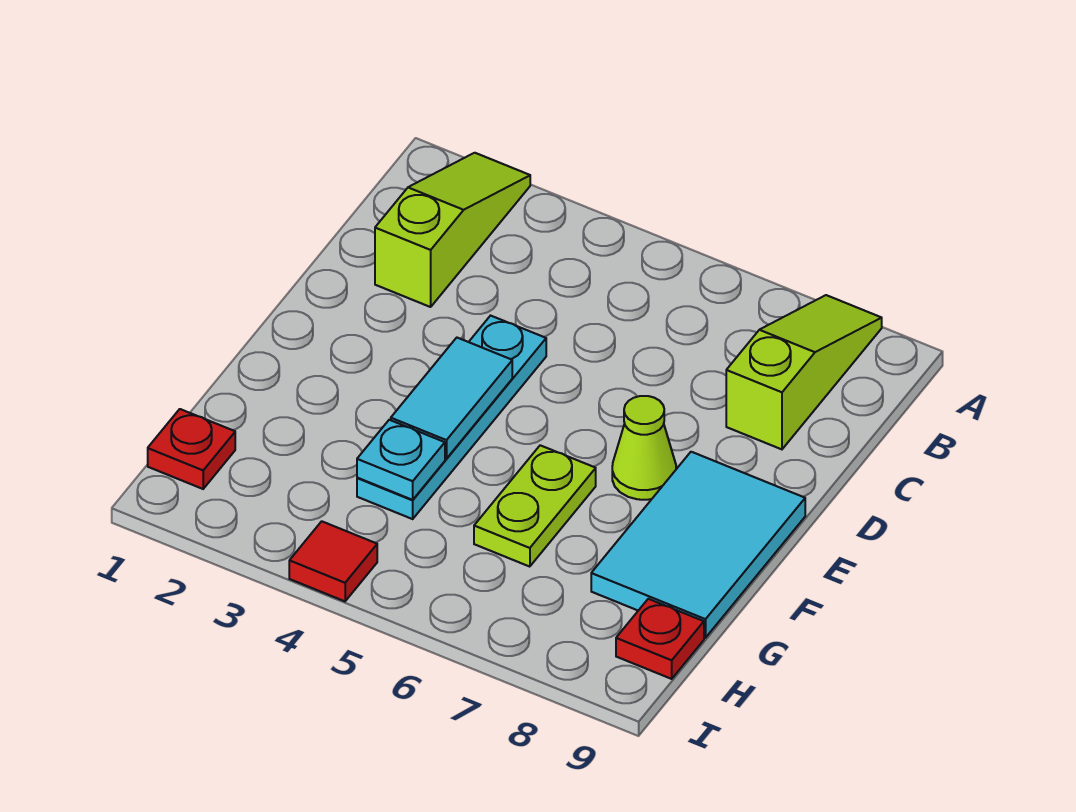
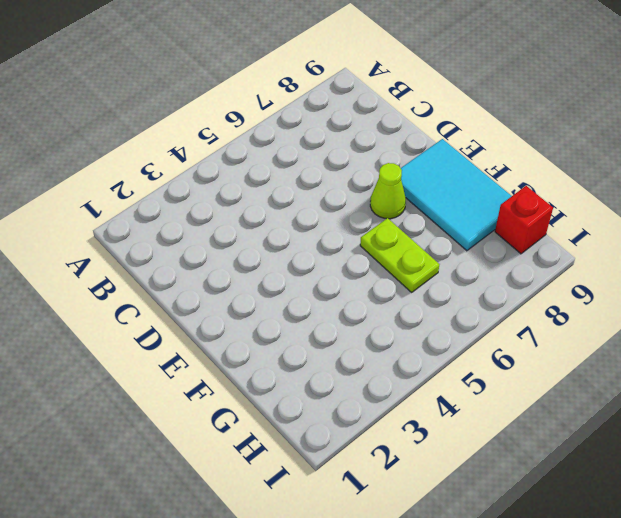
red brick H9 level 1 -> red plate H9 level 1
none -> lime slope A2:C2 level 1 top C
none -> lime slope A8:C8 level 1 top C

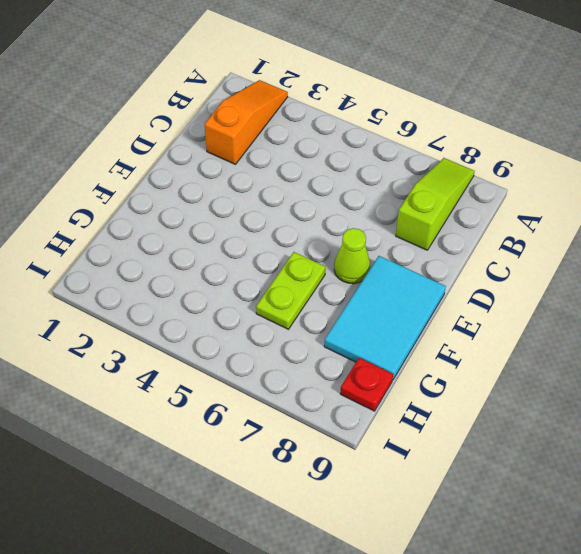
orange slope A2:C2 level 1 top C -> lime slope A2:C2 level 1 top C
none -> cyan plate D4:G4 level 1
none -> red plate H1 level 1

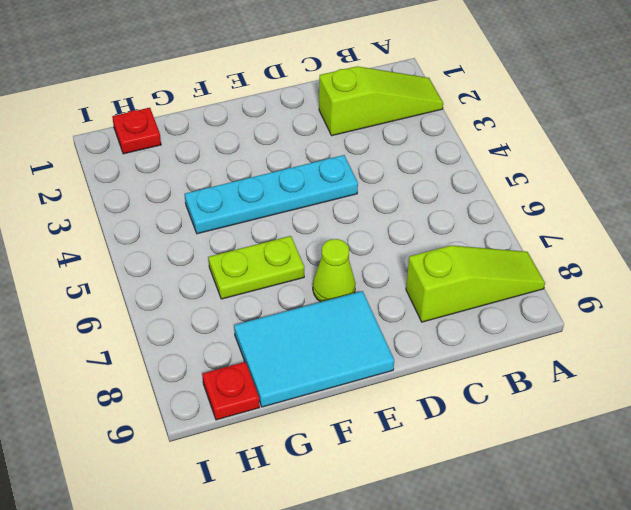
none -> red tile I4 level 1
none -> cyan tile E4:F4 level 2

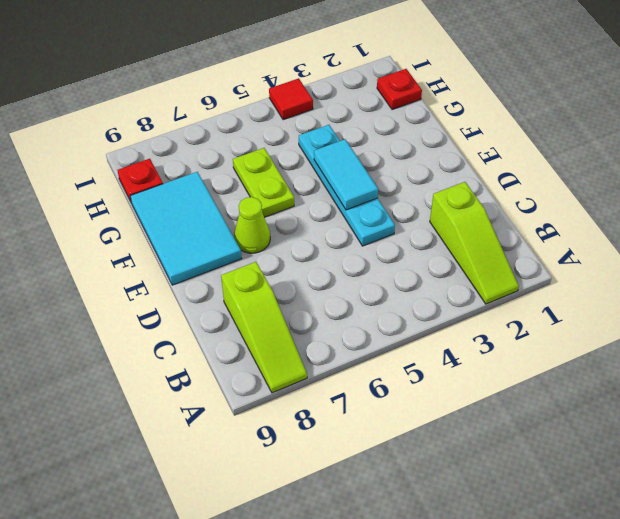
none -> cyan plate G4 level 2

